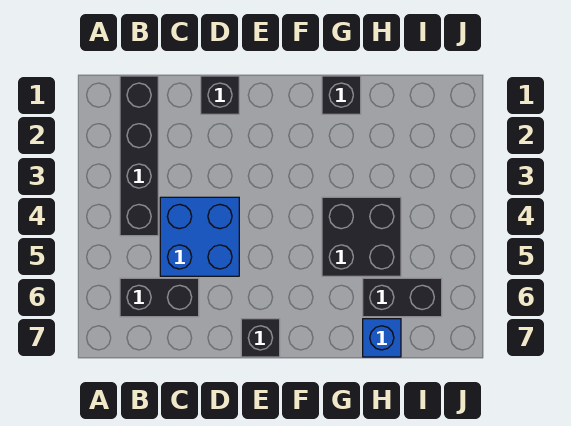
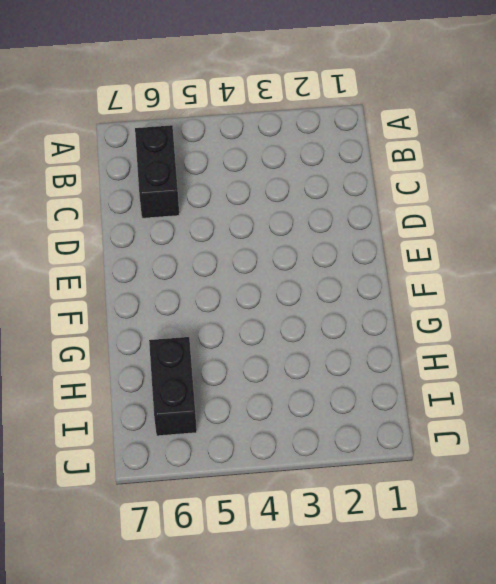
none -> black brick B1:B4 level 1
none -> blue brick C4:D5 level 1

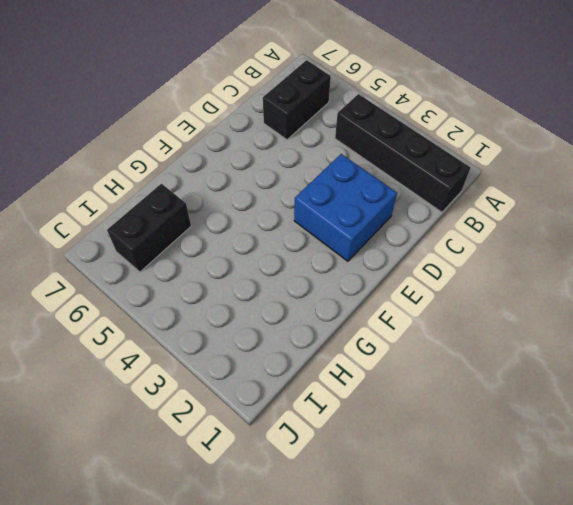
blue brick D2:E3 level 1 -> blue brick C4:D5 level 1
none -> black brick D1 level 1
none -> black brick E7 level 1

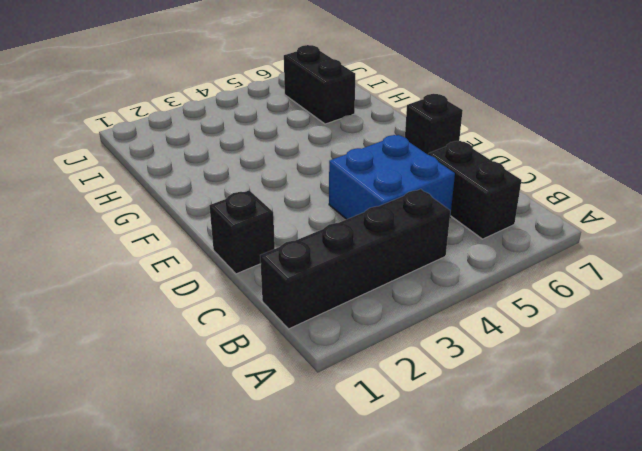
none -> black brick G1 level 1
none -> black brick G4:H5 level 1

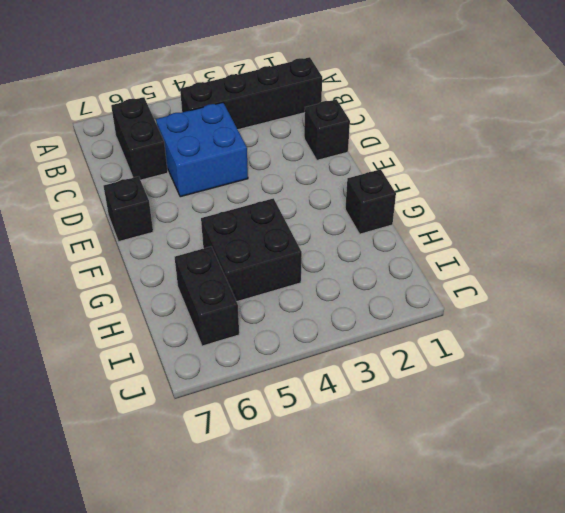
none -> blue brick H7 level 1

